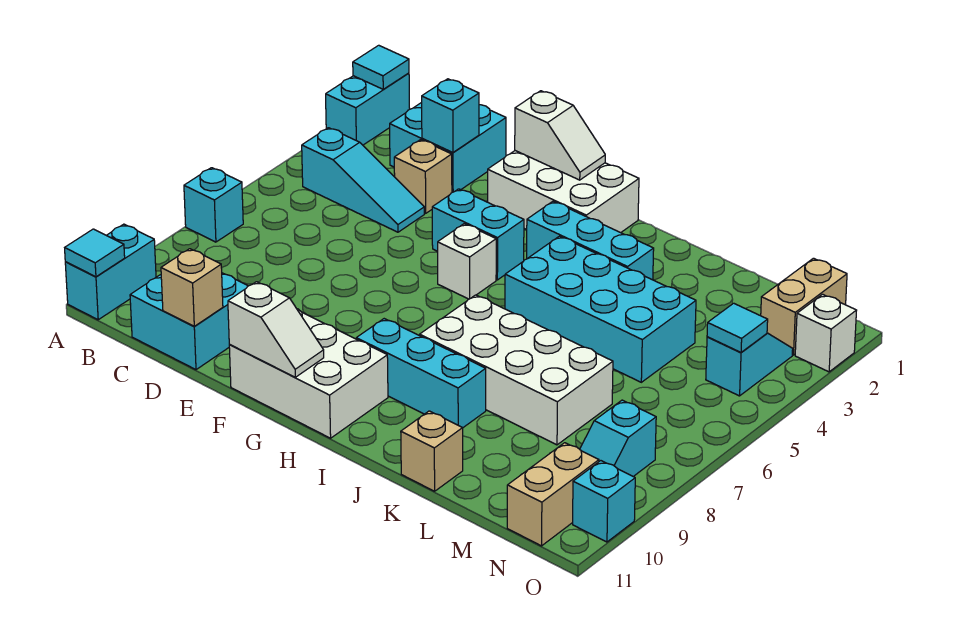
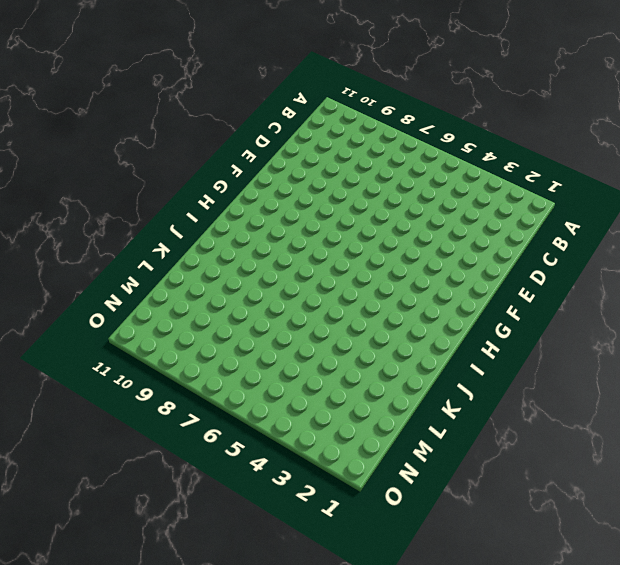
none -> cyan brick A1:A2 level 1
none -> cyan brick A7 level 1
none -> cyan brick A10:A11 level 1

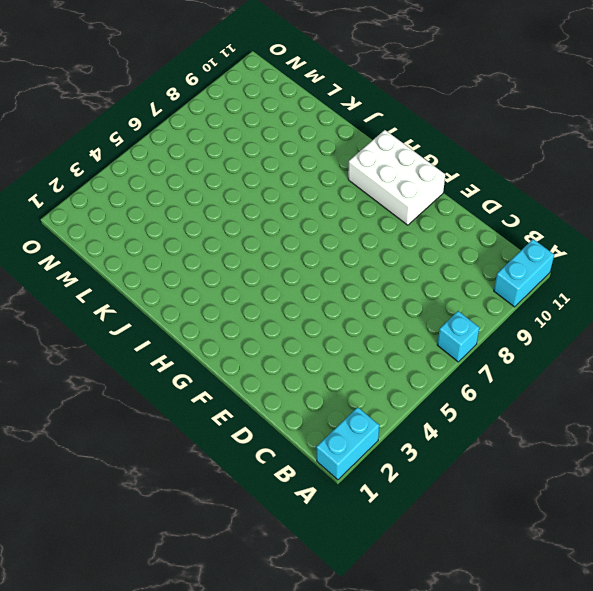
none -> cyan slope B4:D4 level 1 top B
none -> cyan brick C1:D2 level 1
none -> cyan brick C10:D11 level 1

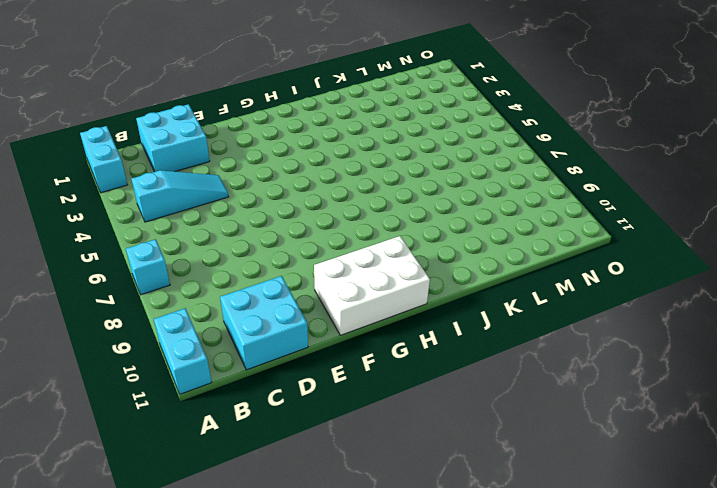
none -> tan brick D3 level 1
none -> white brick F1:H2 level 1
none -> cyan brick F4:G4 level 1

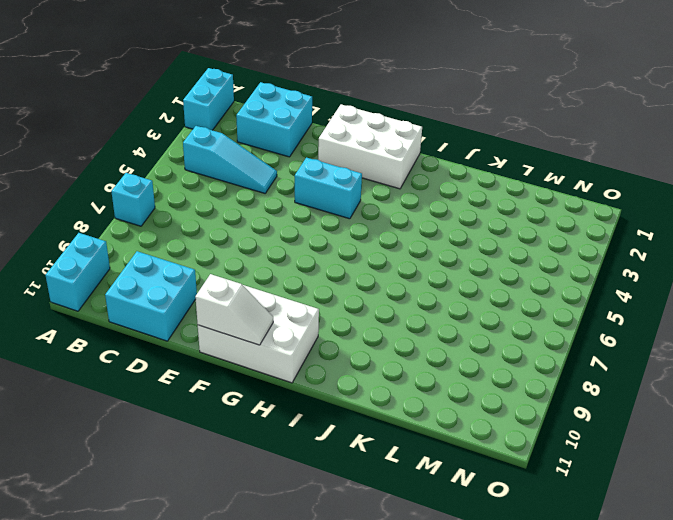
none -> tan brick D3 level 1
none -> white brick G5 level 1
none -> cyan brick H3:J3 level 1

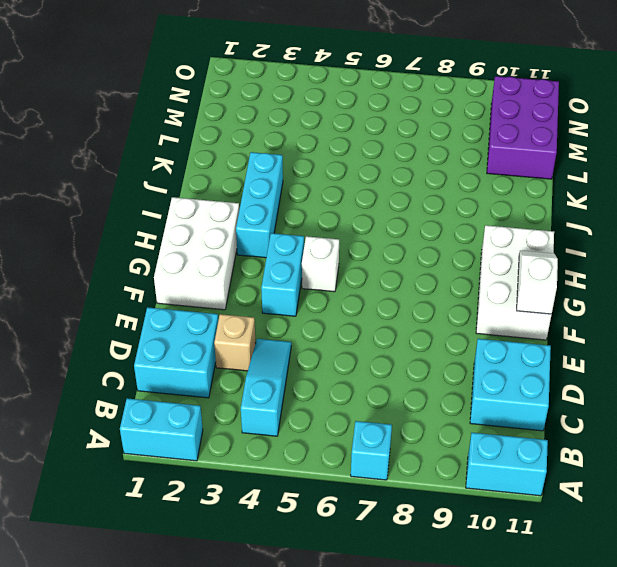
purple brick L10:N11 level 1 -> tan brick N10:N11 level 1
none -> cyan brick H9:J9 level 1
none -> cyan brick I4:L5 level 1
none -> white brick I7:L8 level 1

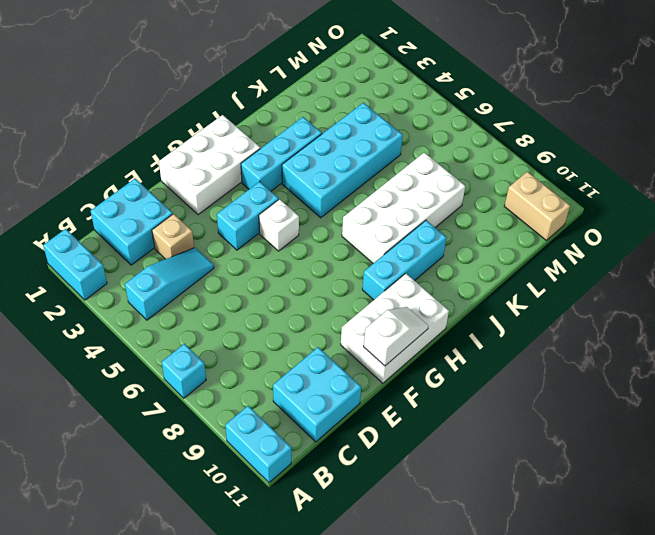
none -> tan brick K11 level 1
none -> tan brick N1:N2 level 1
none -> cyan slope N3:N4 level 1 top 4

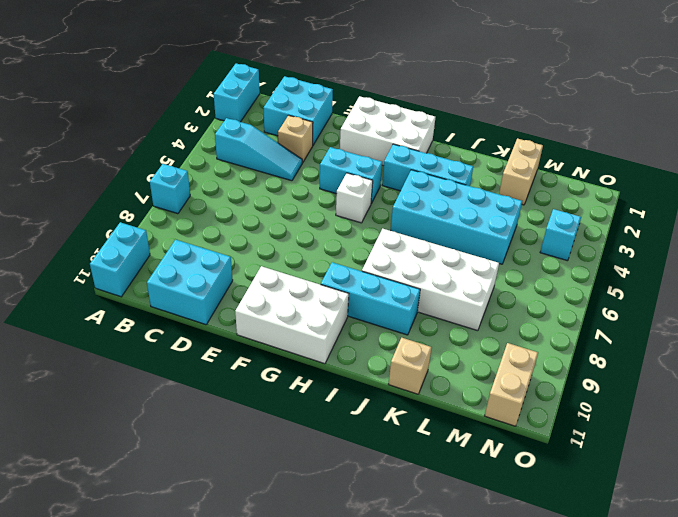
tan brick L1:L2 level 1 -> tan brick N1:N2 level 1
none -> cyan slope N8:N9 level 1 top 8
none -> white brick O2 level 1
none -> cyan brick O10 level 1

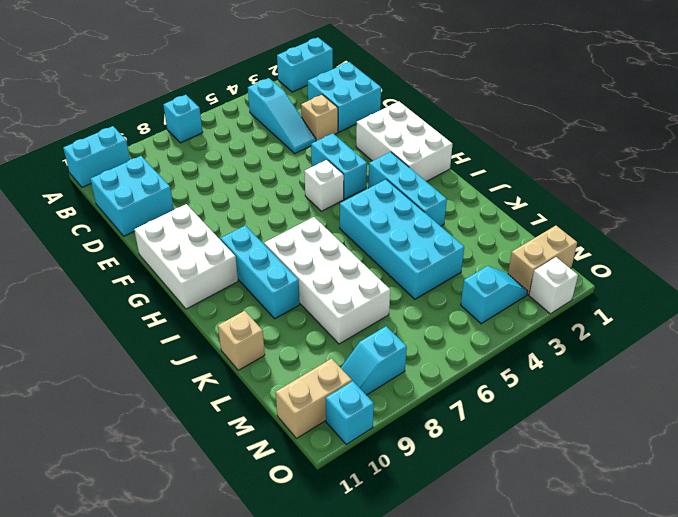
none -> cyan tile A1 level 2
none -> cyan tile A11 level 2
none -> cyan brick D2 level 2

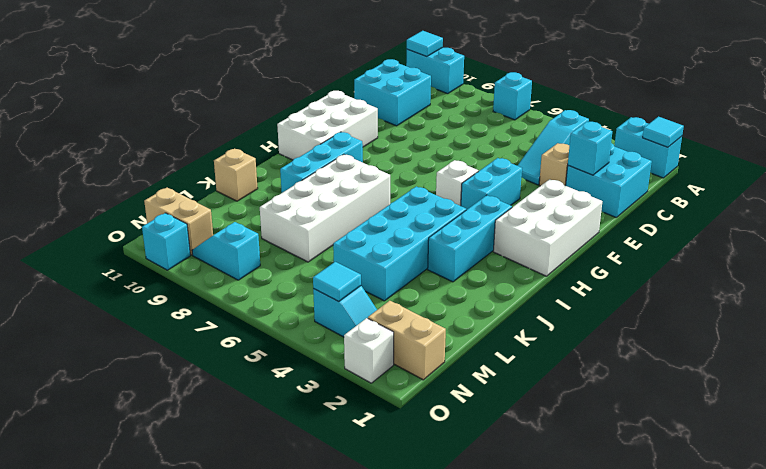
none -> tan brick D11 level 2
none -> white slope F1:G1 level 2 top F
none -> white slope F11:G11 level 2 top F

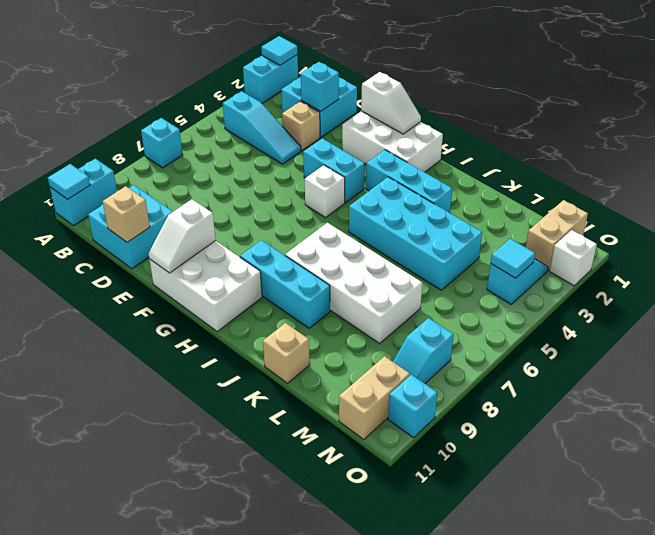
white slope F10:F11 level 2 top 10 -> white slope F11:G11 level 2 top F

